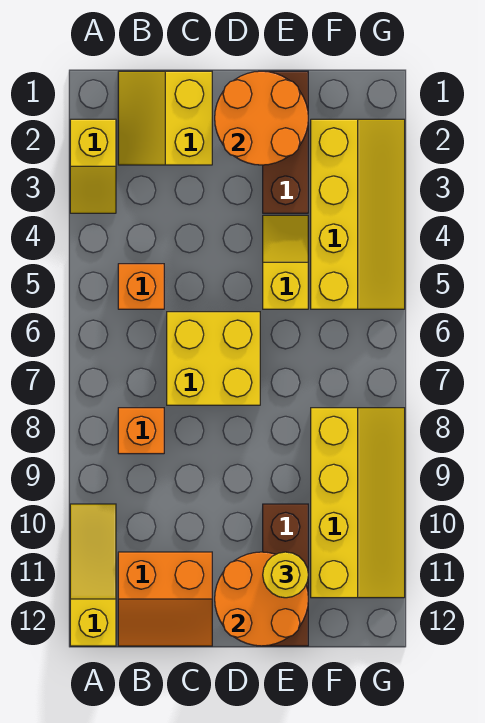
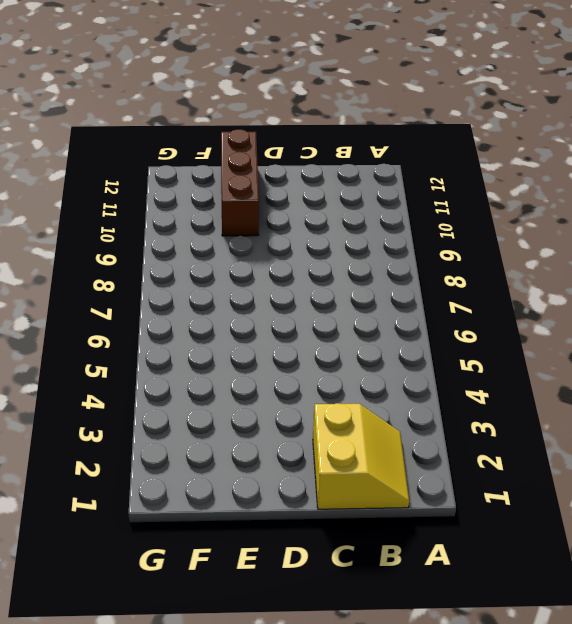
none -> yellow slope A2:A3 level 1 top 2
none -> yellow slope A10:A12 level 1 top 12
none -> orange brick B5 level 1

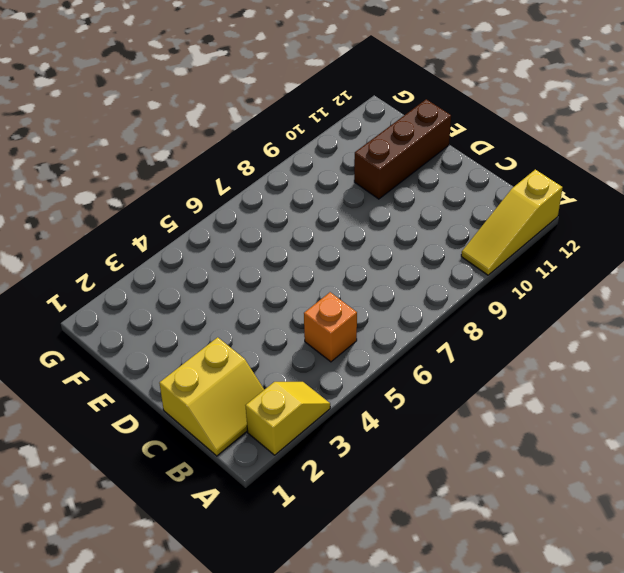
none -> orange brick B8 level 1
none -> orange slope B11:C12 level 1 top 11
none -> yellow brick C6:D7 level 1

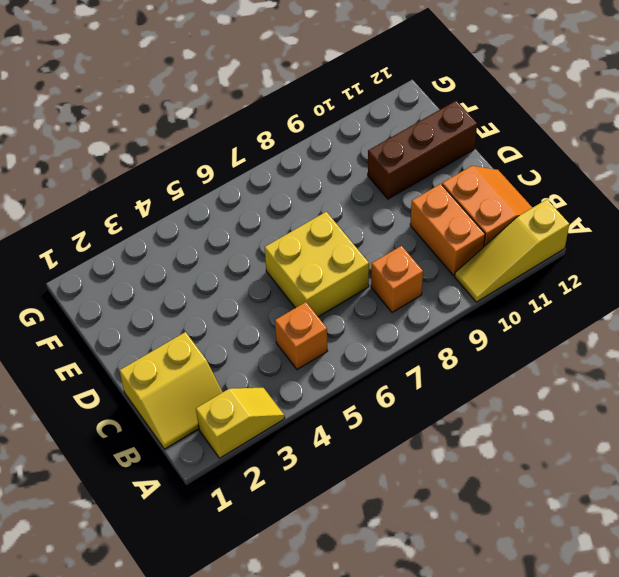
orange brick B10:C10 level 1 -> none
none -> brown brick E1:E3 level 1
none -> yellow slope E4:E5 level 1 top 5
none -> yellow slope F2:G5 level 1 top F

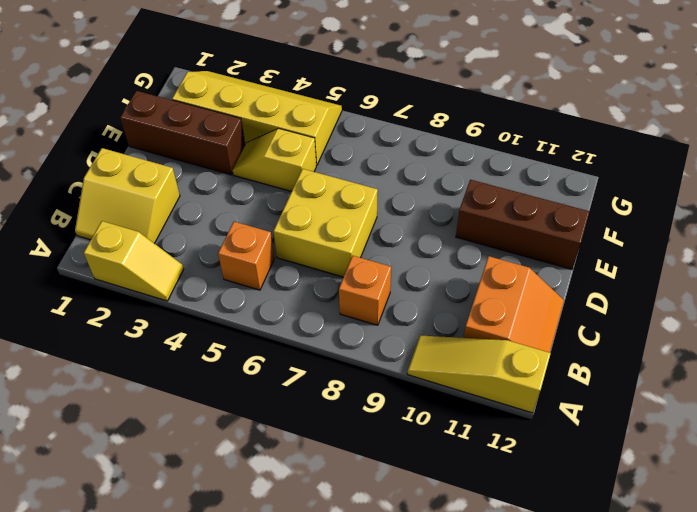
none -> yellow slope F8:G11 level 1 top F
none -> orange round brick D1:E2 level 2
none -> orange round brick D11:E12 level 2

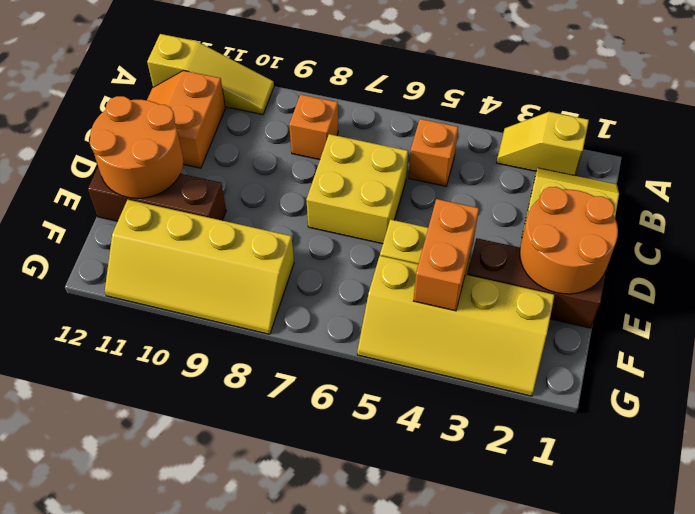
orange brick E4:F4 level 2 -> none
none -> yellow round brick E11 level 3

